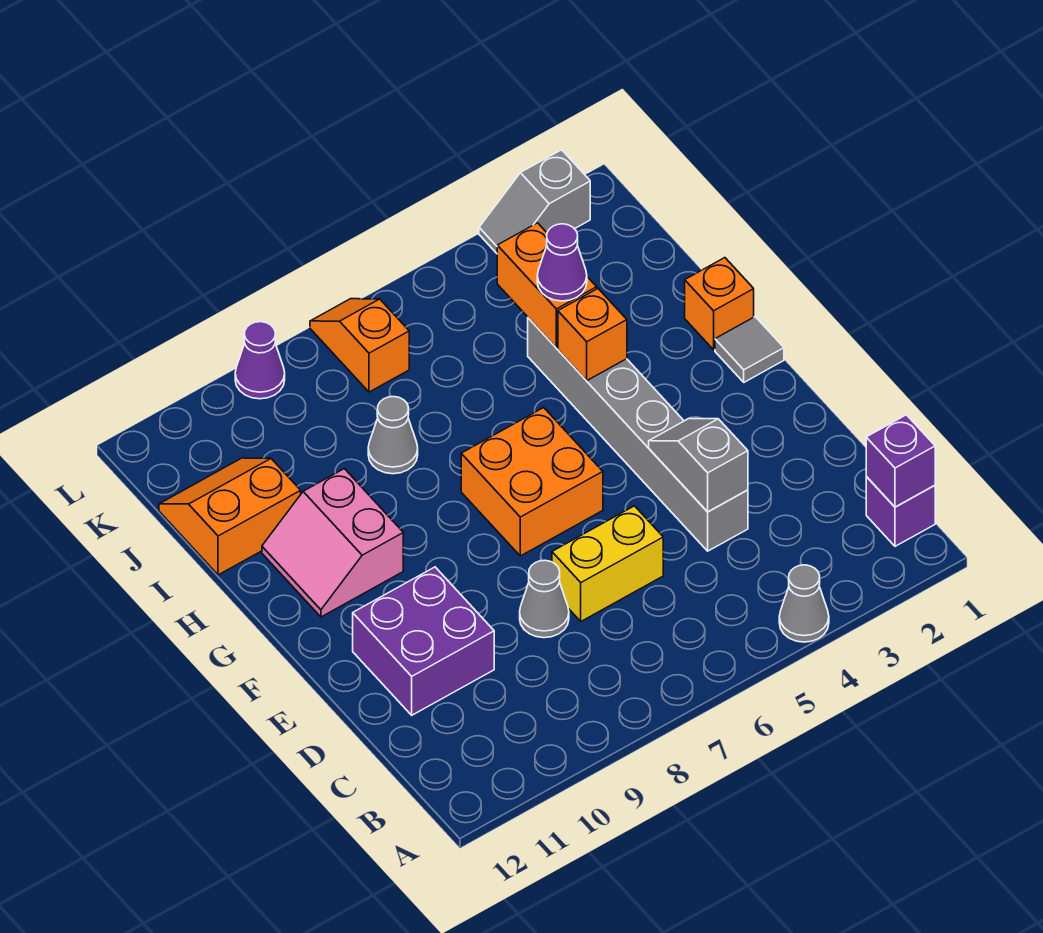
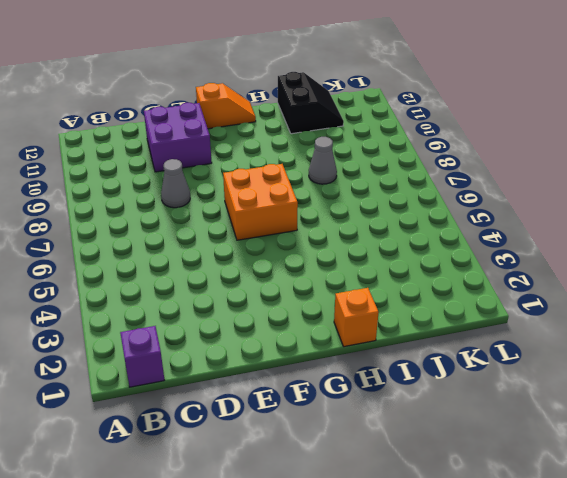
orange slope F12:G12 level 1 top F -> orange slope K7:L7 level 1 top K
black slope I11:J12 level 1 top I -> orange slope I11:J12 level 1 top I
none -> grey cone A4 level 1
none -> grey brick D4:I4 level 1
none -> yellow brick D6:D7 level 1

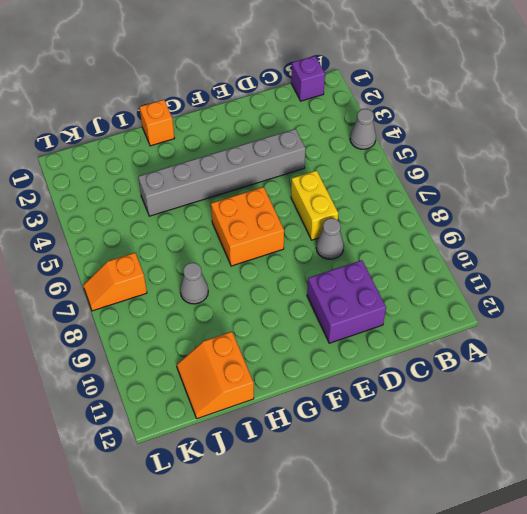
none -> grey tile G1 level 1
none -> pink slope G10:H11 level 1 top 10
none -> grey slope L2:L3 level 1 top 2

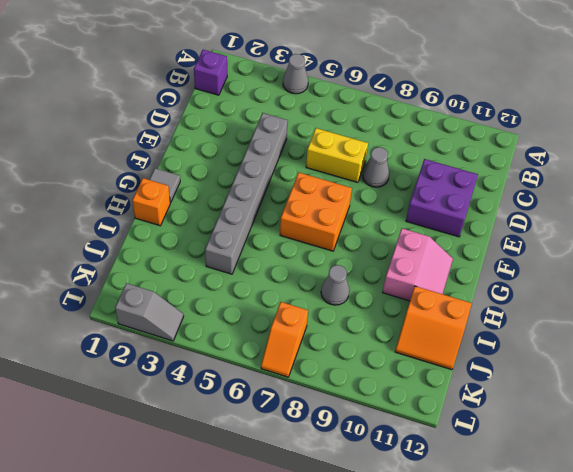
none -> purple cone L9 level 1
none -> purple brick B1 level 2
none -> grey slope D4:E4 level 2 top D

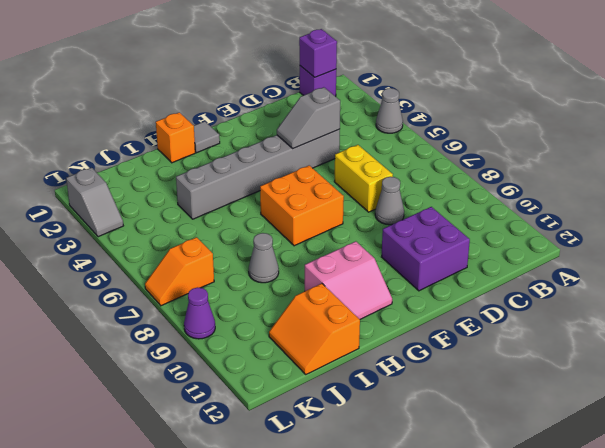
none -> orange brick H4 level 2
none -> orange brick I4:J4 level 2
none -> purple cone I4 level 3

